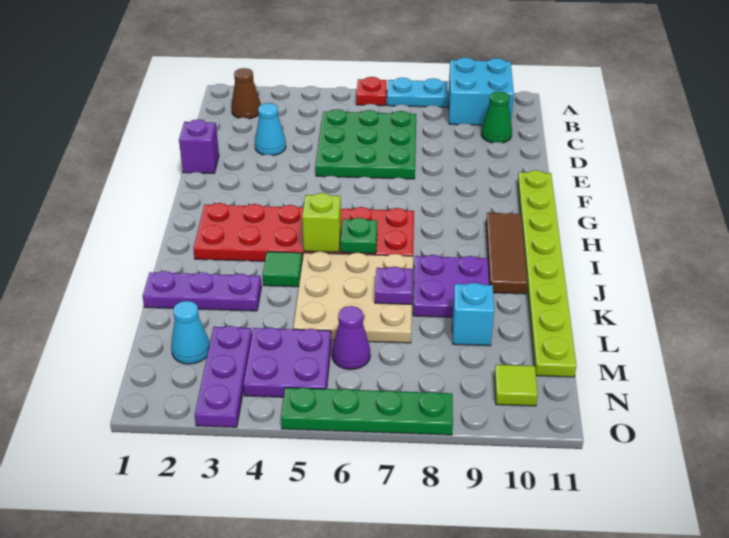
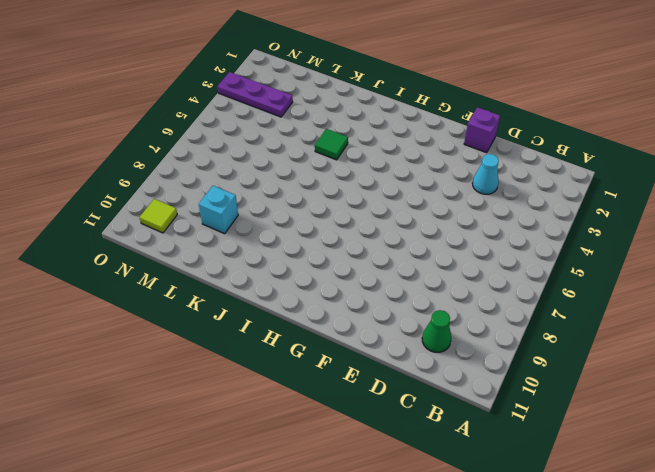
none -> red plate A6 level 1
none -> cyan plate A7:A8 level 1
none -> cyan brick A9:B10 level 1

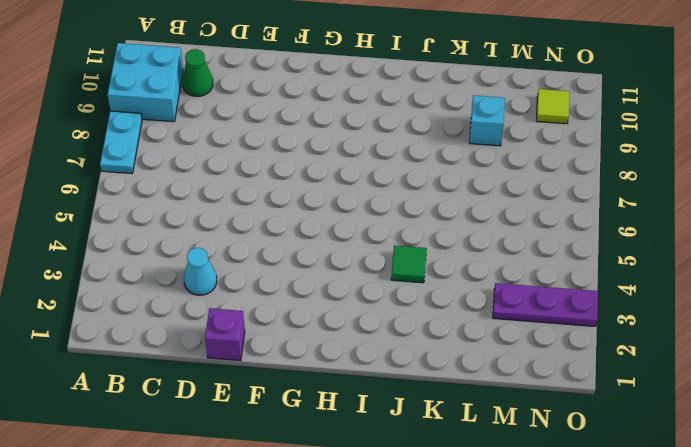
none -> red plate A6 level 1
none -> brown cone B2 level 1
none -> green plate C5:E7 level 1

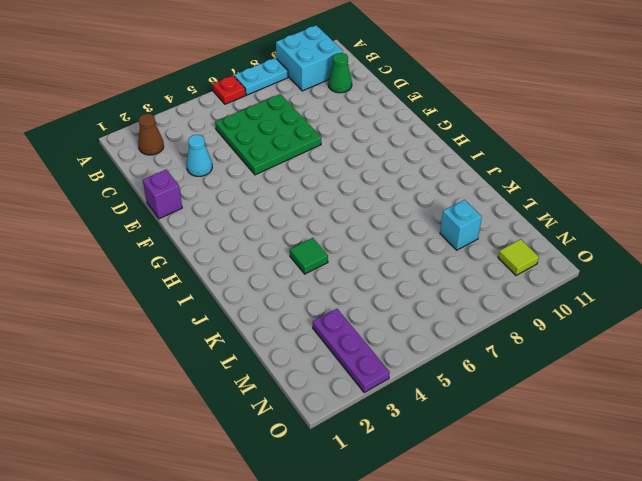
none -> lime plate F11:M11 level 1
none -> red plate H2:I7 level 1
none -> brown tile H10:J10 level 1

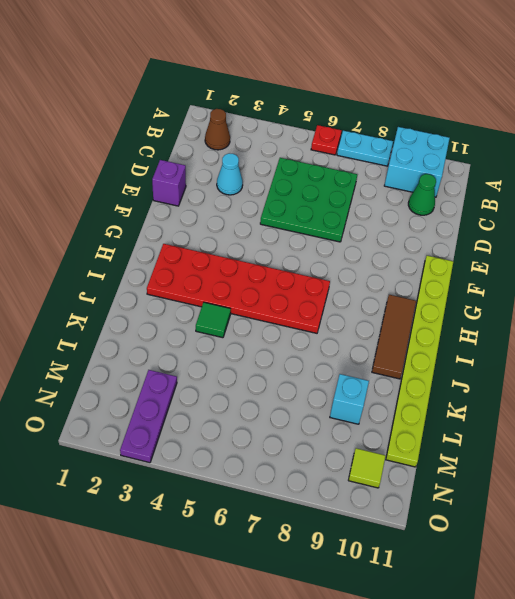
none -> tan plate J5:L7 level 1
none -> purple plate J8:K9 level 1
none -> purple plate K1:K3 level 1

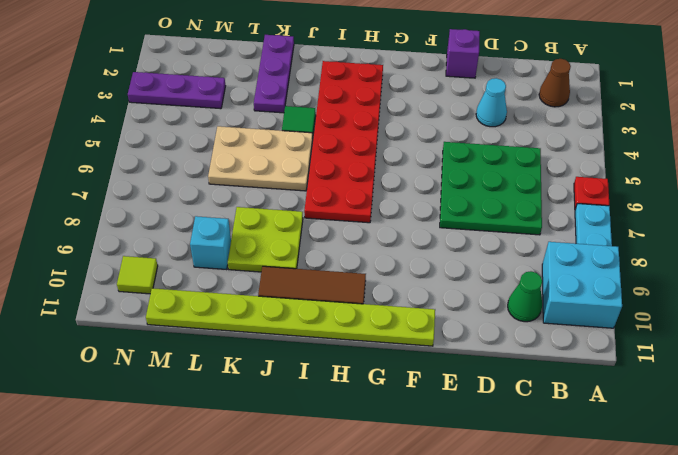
tan plate J5:L6 level 1 -> tan plate J5:L7 level 1
lime plate J8:K9 level 1 -> purple plate J8:K9 level 1
none -> cyan cone M2 level 1
none -> purple plate M4:N5 level 1
none -> purple cone M6 level 1

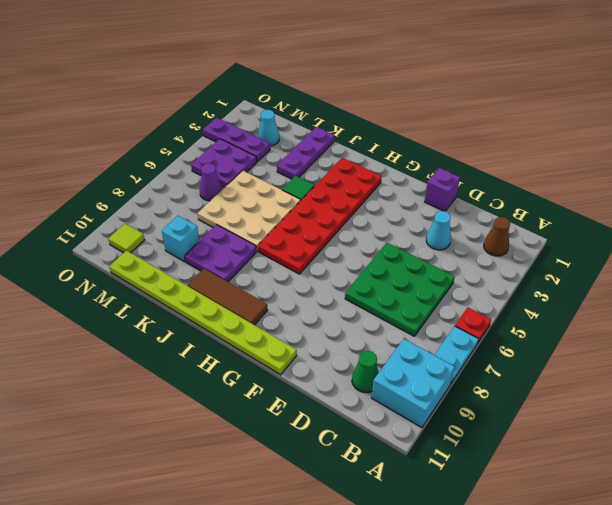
none -> green plate O5:O8 level 1
none -> lime brick I5 level 2
none -> green plate I6 level 2

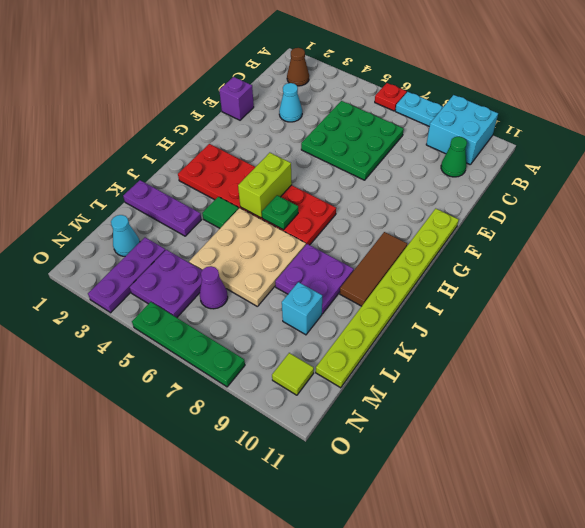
lime brick H5:I5 level 2 -> lime brick I5 level 2
none -> purple plate K7 level 2

